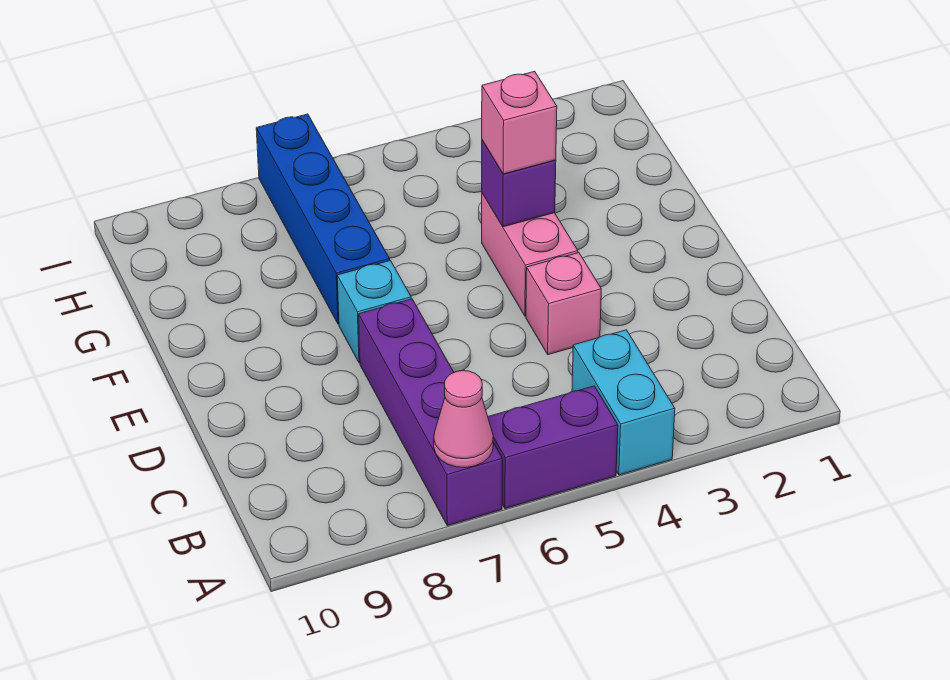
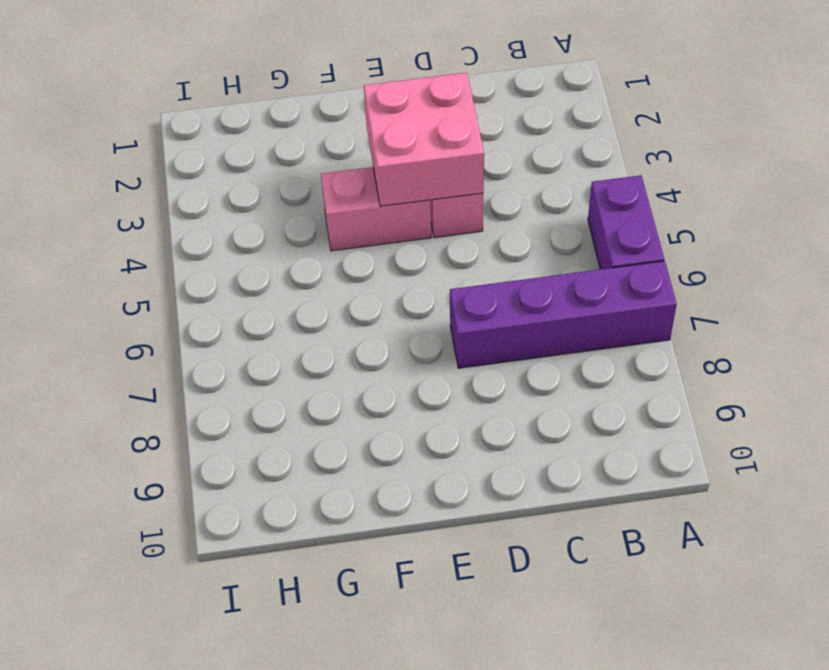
pink brick D3:E4 level 2 -> none
none -> cyan brick A4:B4 level 1
none -> cyan brick E7 level 1

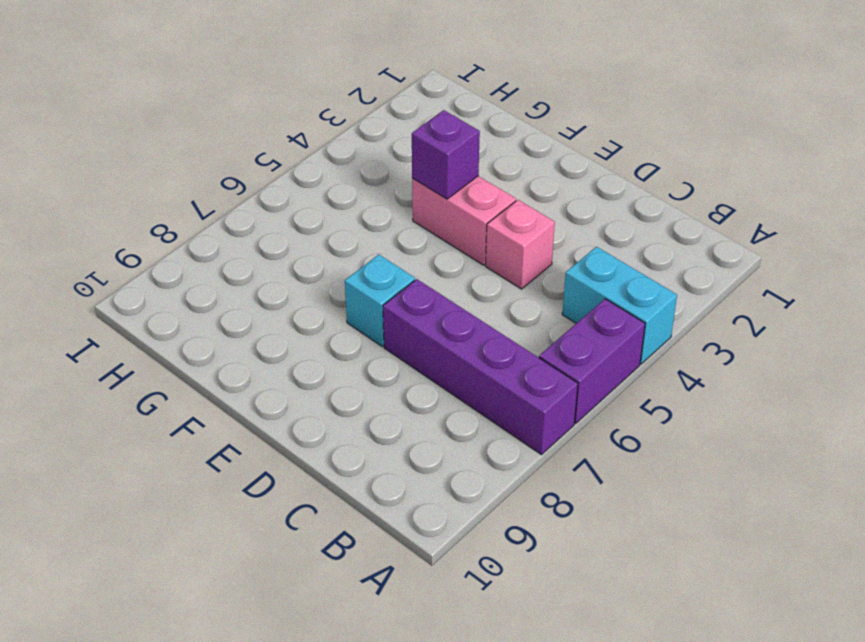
none -> blue brick F7:I7 level 1
none -> pink cone A7 level 2

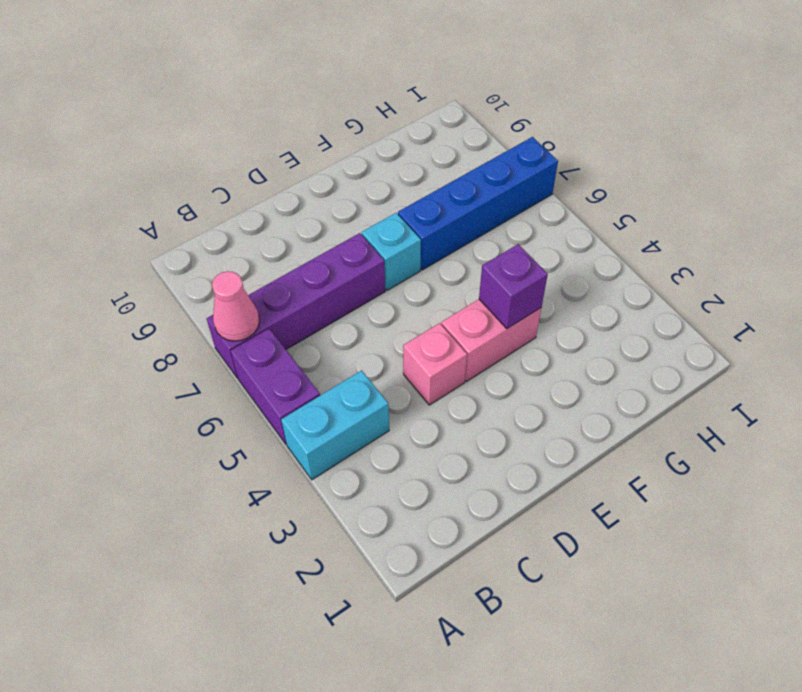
none -> pink brick F4 level 3

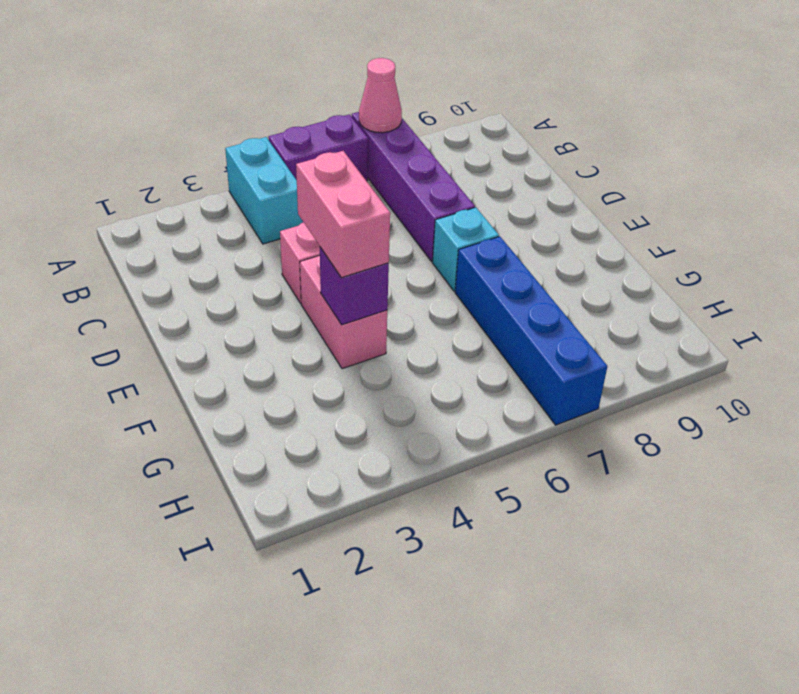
pink brick E4:F4 level 3 -> pink brick F4 level 3

